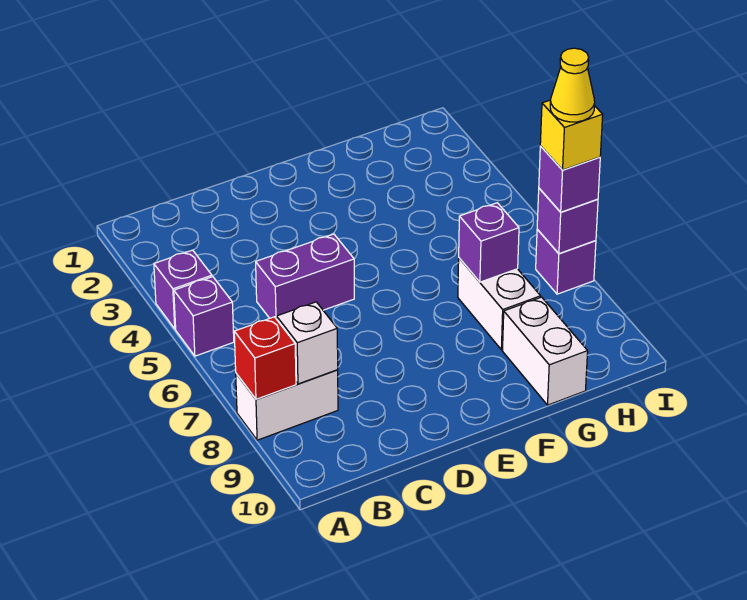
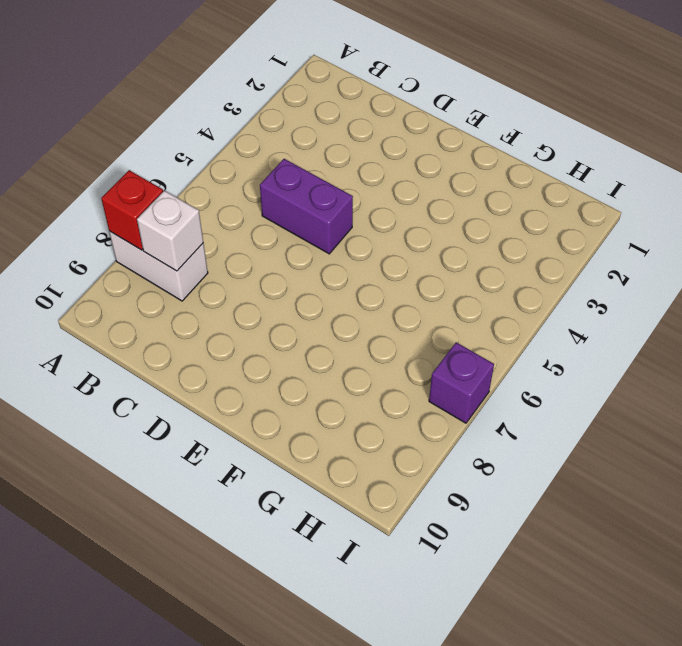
none -> purple brick A4 level 1
none -> purple brick A5 level 1
none -> white brick G7:G8 level 1

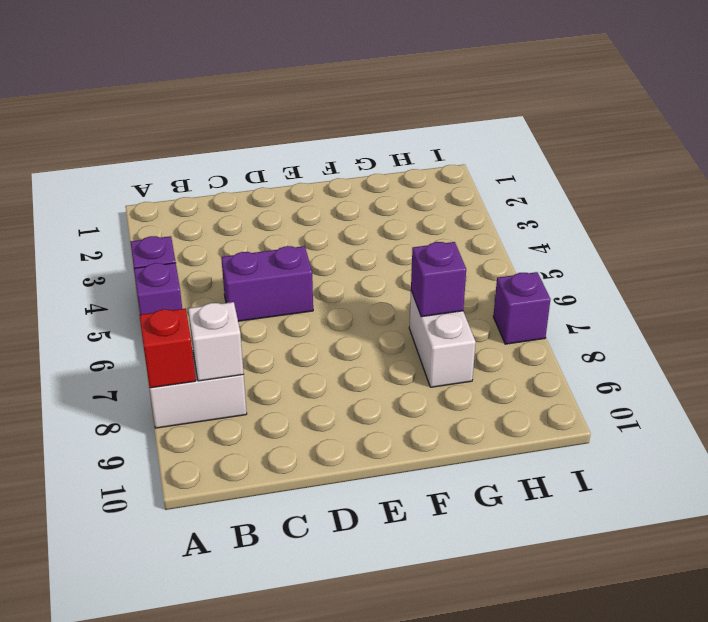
none -> white brick G9:G10 level 1
none -> purple brick I7 level 2
none -> purple brick I7 level 3

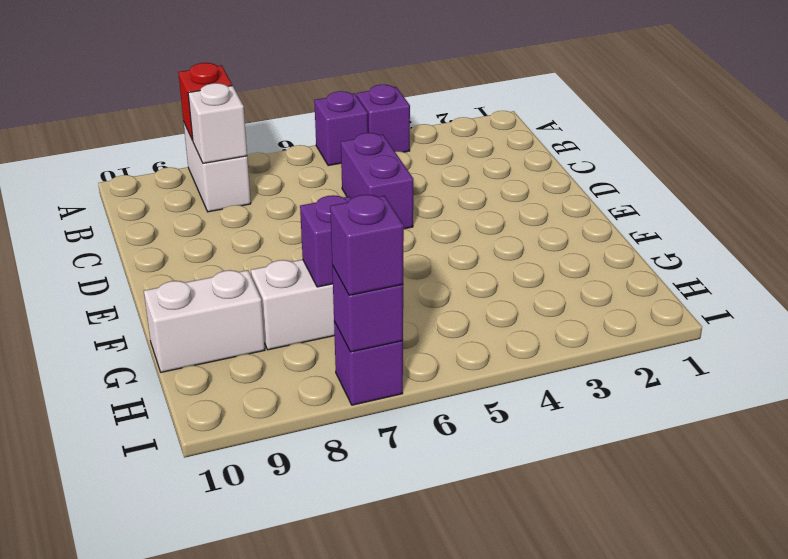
none -> yellow brick I7 level 4
none -> yellow cone I7 level 5

